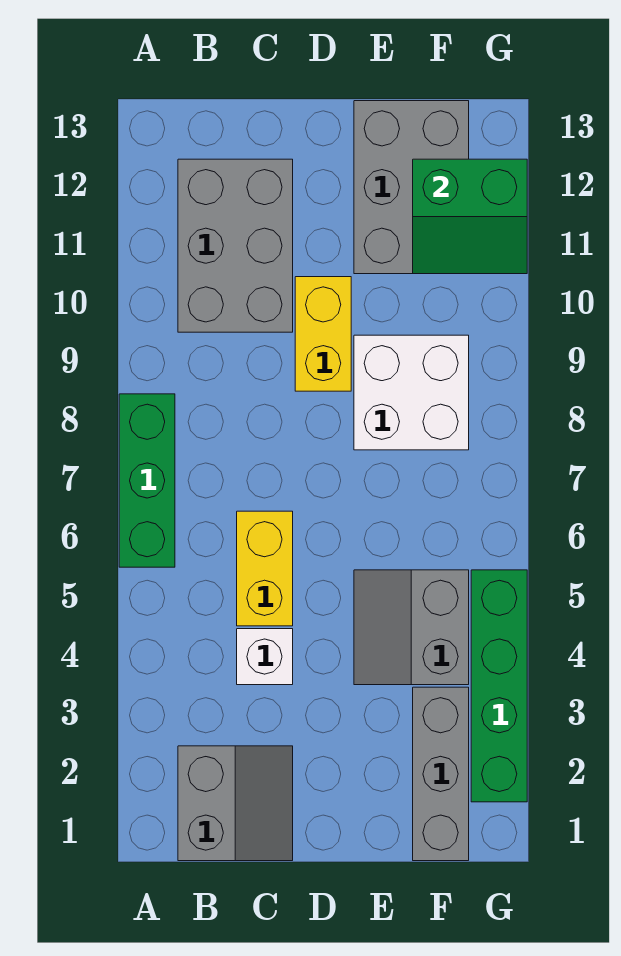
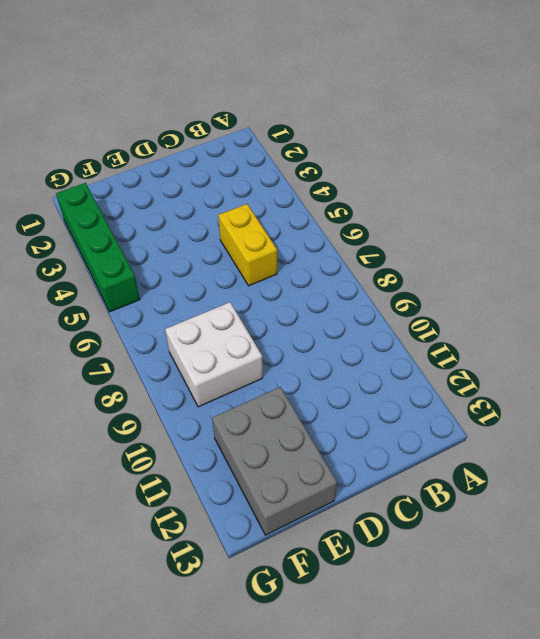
none -> green brick A6:A8 level 1
none -> grey slope B1:C2 level 1 top B
none -> grey brick B10:C12 level 1

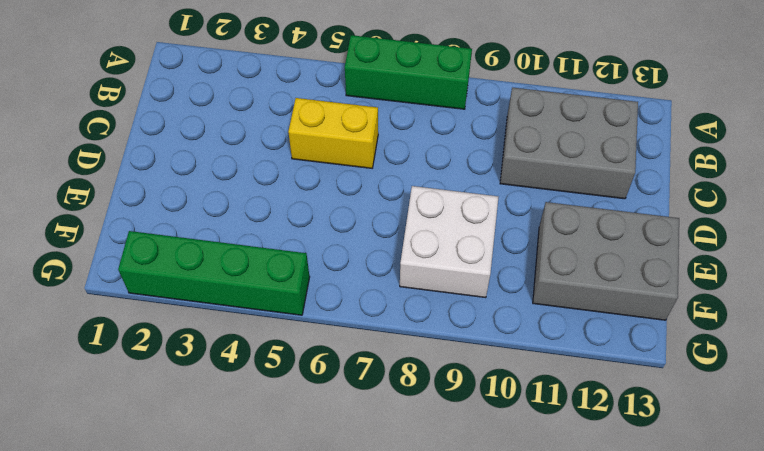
none -> grey slope B1:C2 level 1 top B
none -> white brick C4 level 1
none -> yellow brick D9:D10 level 1

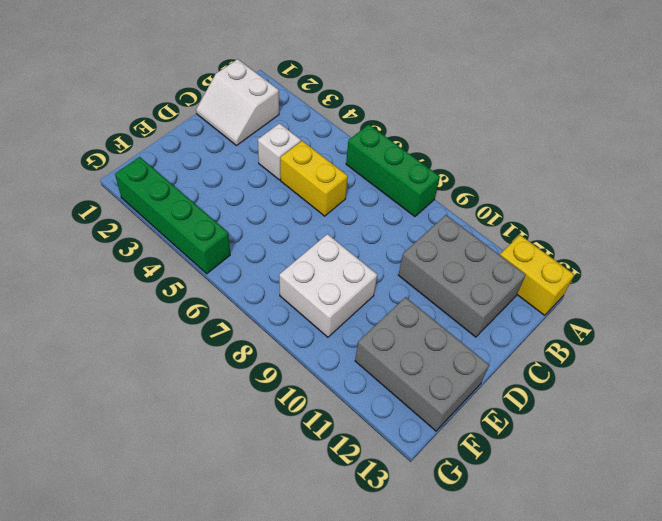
yellow brick A12:A13 level 1 -> yellow brick D9:D10 level 1
white slope B1:C2 level 1 top B -> grey slope B1:C2 level 1 top B
none -> grey slope E4:F5 level 1 top F
none -> grey brick F1:F3 level 1
none -> green slope F11:G12 level 2 top 12

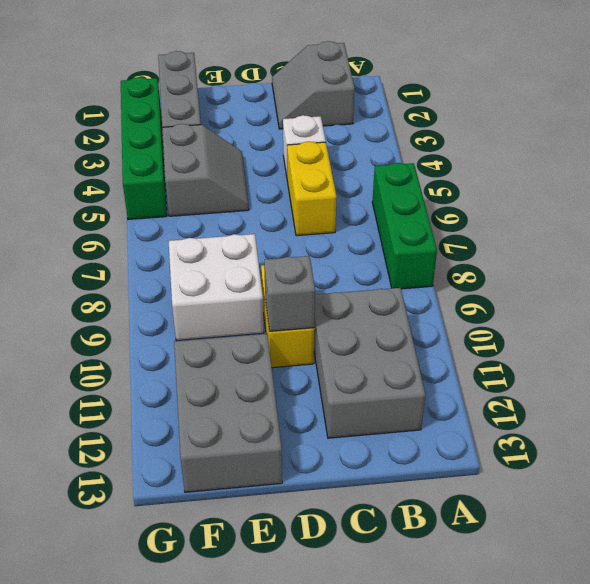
grey brick D10 level 2 -> none
none -> green slope F11:G12 level 2 top 12

